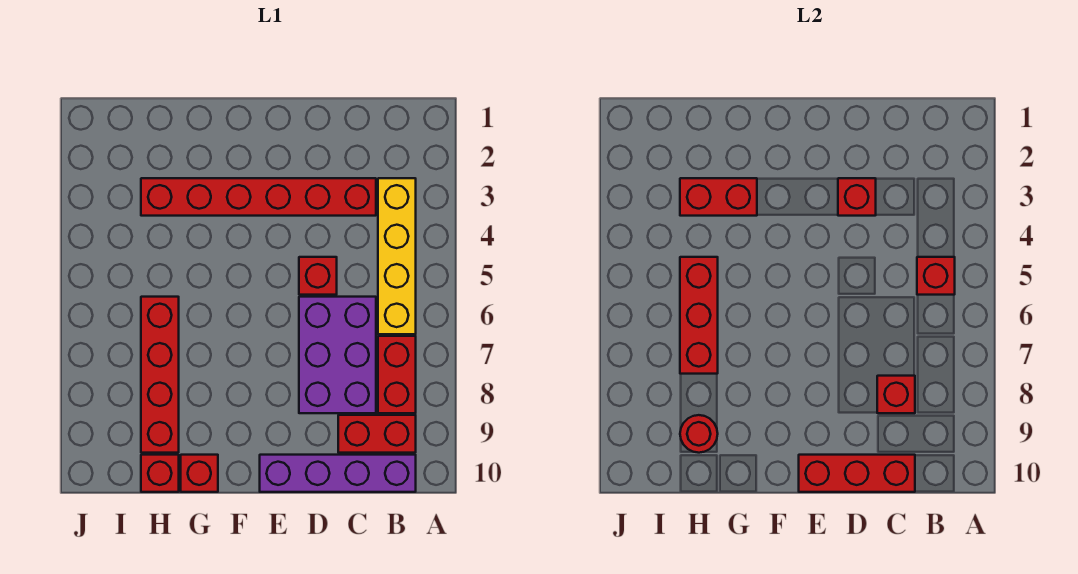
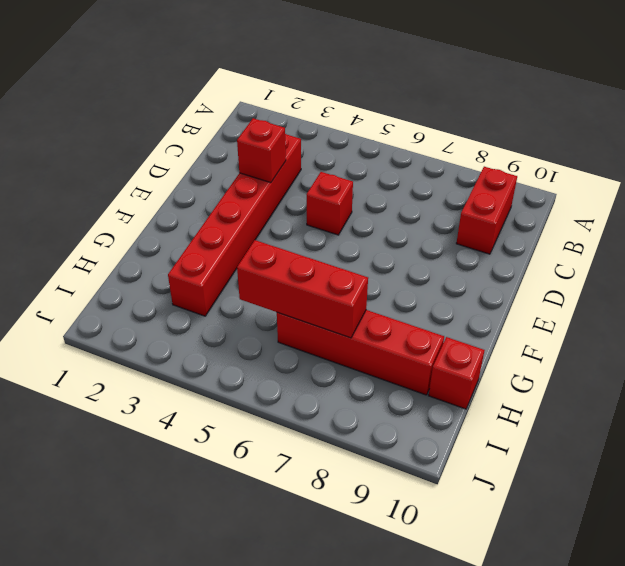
none -> yellow brick B3:B6 level 1
none -> red brick B7:B8 level 1
none -> purple brick B10:E10 level 1

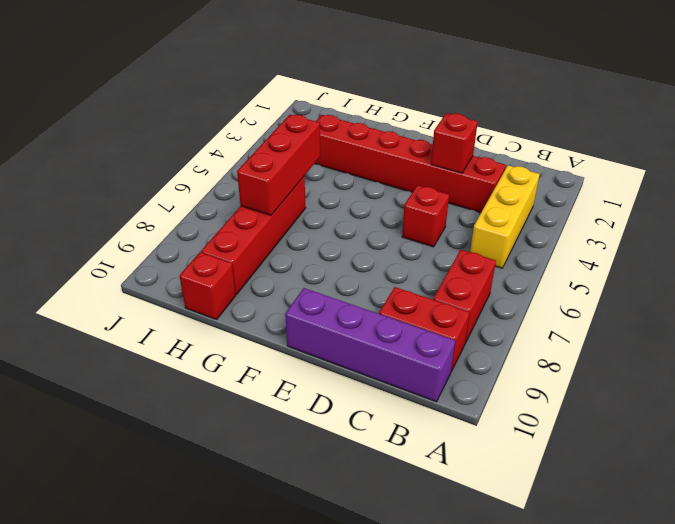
yellow brick B3:B5 level 1 -> yellow brick B3:B6 level 1
none -> purple brick C6:D8 level 1
none -> red brick G10 level 1
none -> red brick B5 level 2

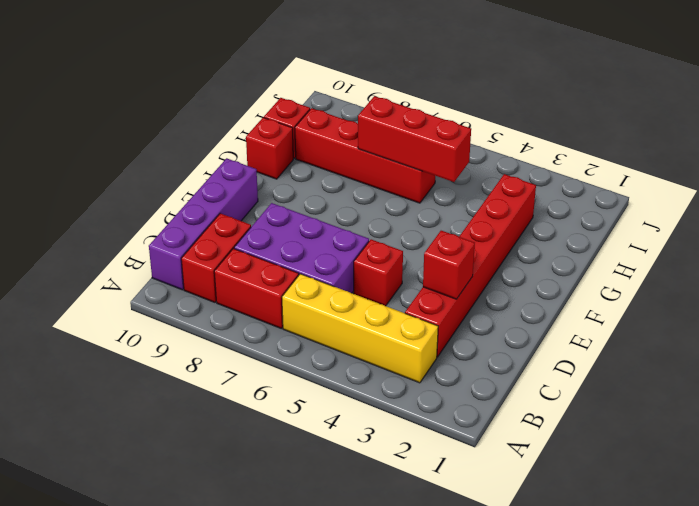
none -> red brick B5 level 2
none -> red brick C8 level 2
none -> red brick C10:E10 level 2

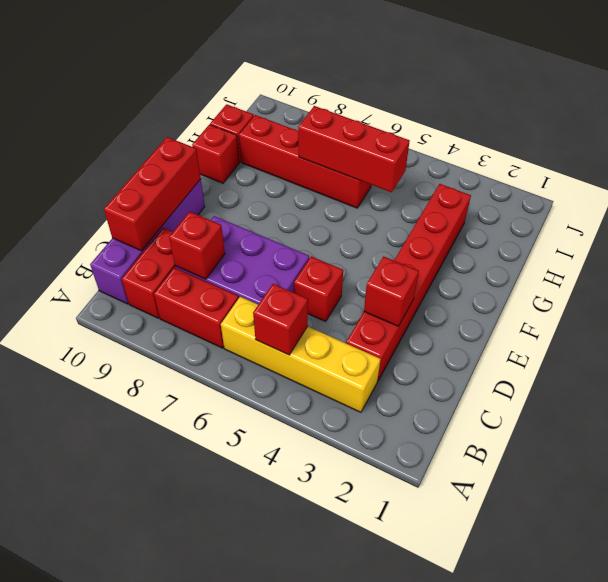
none -> red brick G3:H3 level 2
none -> red round brick H9 level 2

